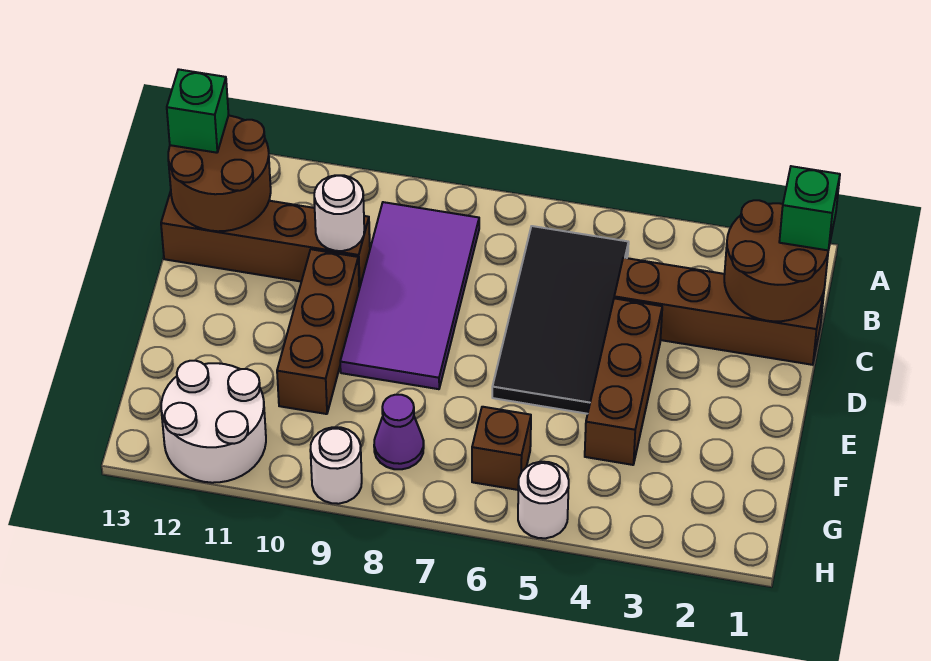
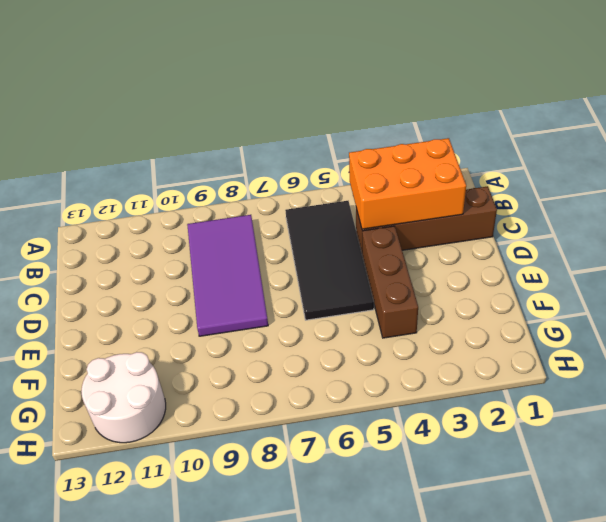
orange brick B2:C4 level 2 -> brown round brick B1:C2 level 2
none -> brown brick C10:C13 level 1
none -> brown brick D10:F10 level 1
none -> brown brick G6 level 1

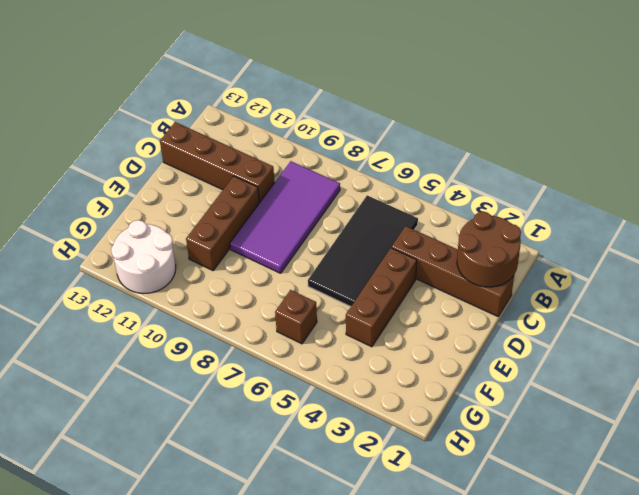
none -> purple cone G8 level 1
none -> white round brick H5 level 1
none -> white round brick H9 level 1

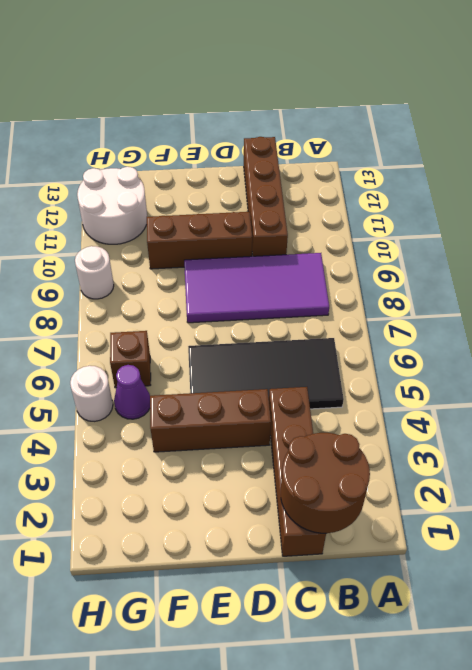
purple cone G5 level 1 -> purple cone G8 level 1
none -> brown round brick B12:C13 level 2
none -> white round brick C10 level 2
none -> green brick B1 level 3

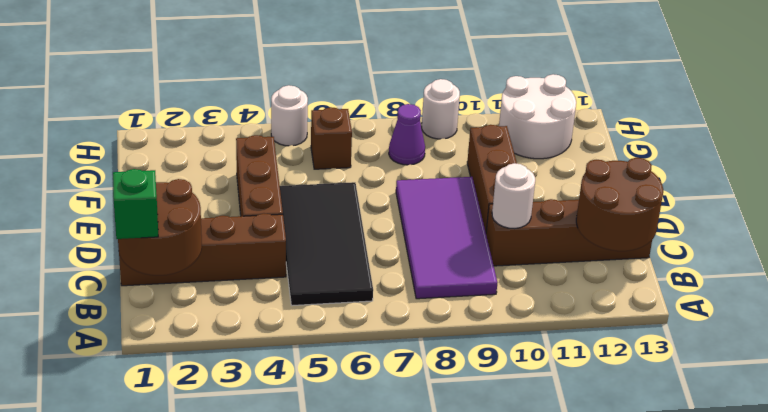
none -> green brick B13 level 3

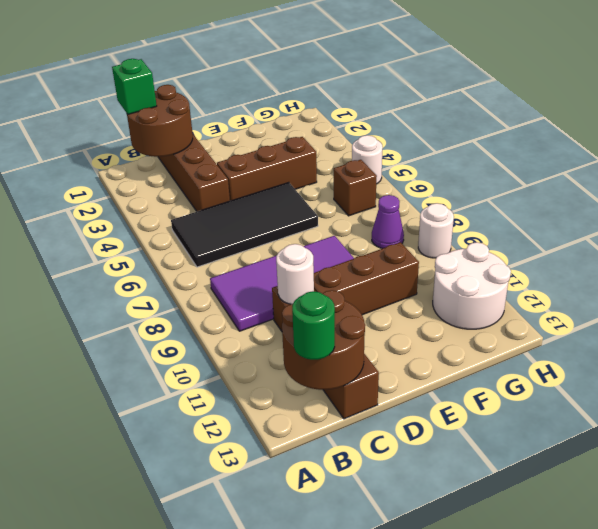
green round brick B13 level 3 -> green brick B13 level 3

